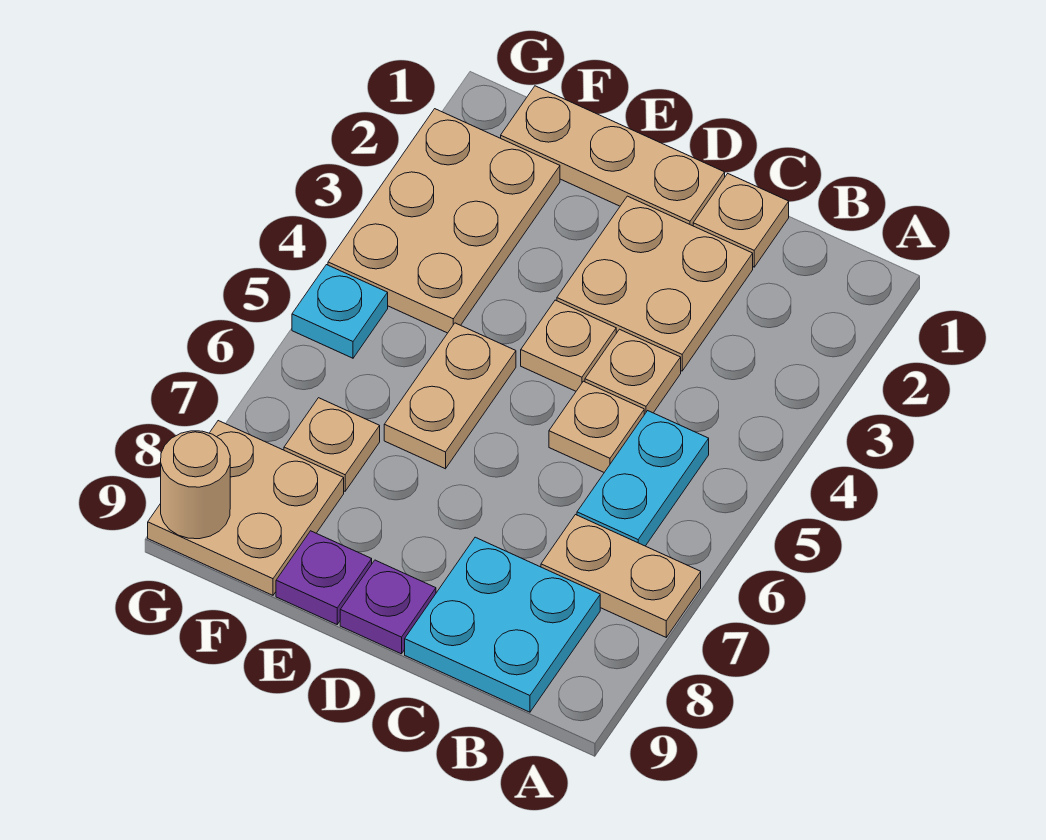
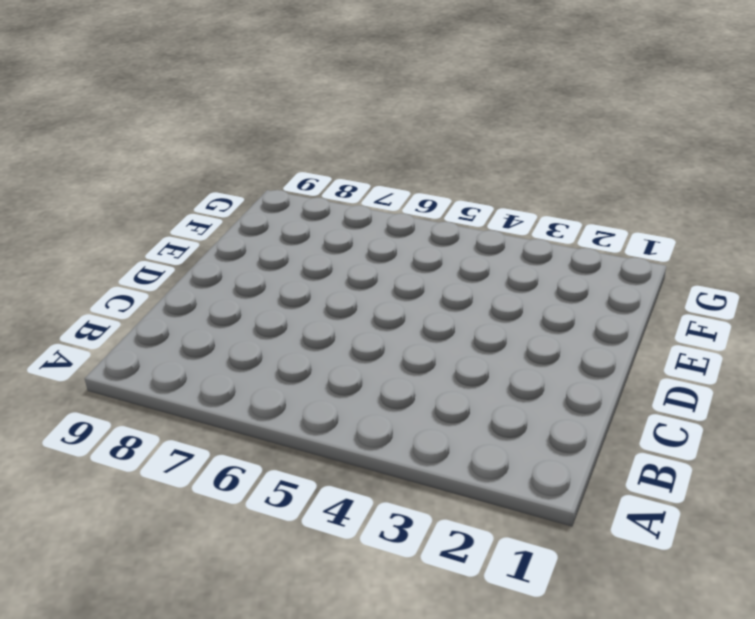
none -> tan plate A7:B7 level 1
none -> cyan plate B5:B6 level 1
none -> cyan plate B8:C9 level 1

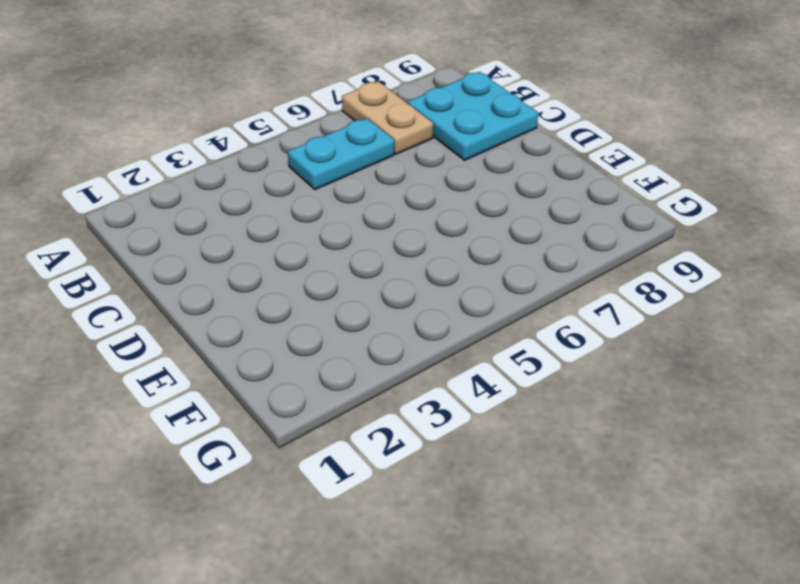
none -> tan plate C1 level 1
none -> tan plate C2:D3 level 1
none -> tan plate C4 level 1

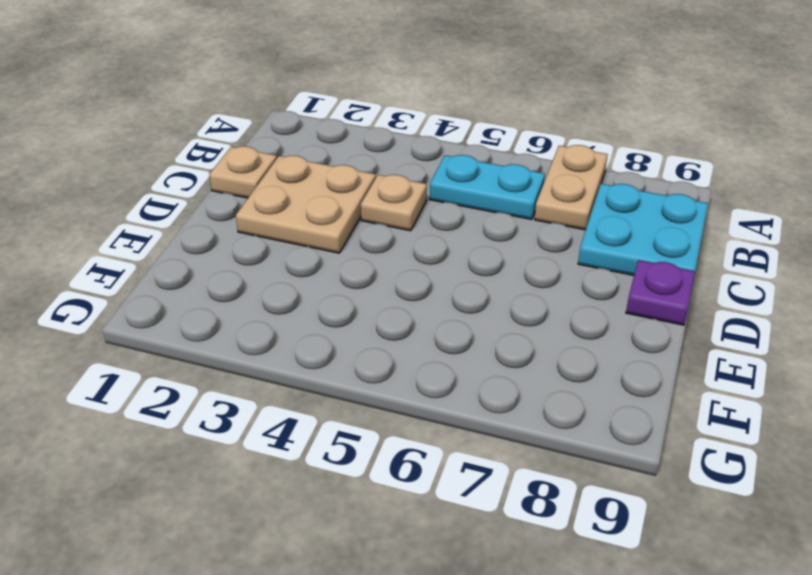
none -> tan plate C5 level 1
none -> tan plate D1:F1 level 1
none -> tan plate D4 level 1

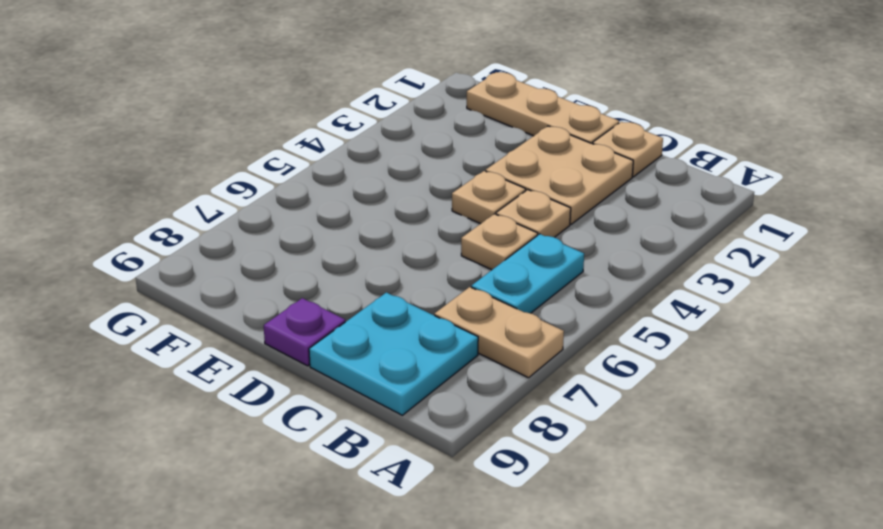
none -> tan plate E5:E6 level 1
none -> purple plate E9 level 1
none -> tan plate F2:G4 level 1

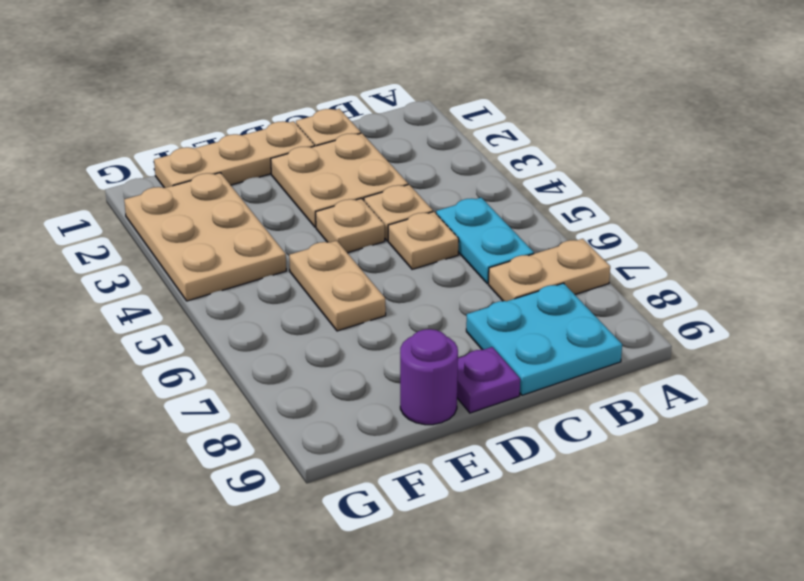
purple round brick E9 level 1 -> purple plate E9 level 1
none -> tan plate F7 level 1
none -> tan plate F8:G9 level 1
none -> cyan plate G5 level 1

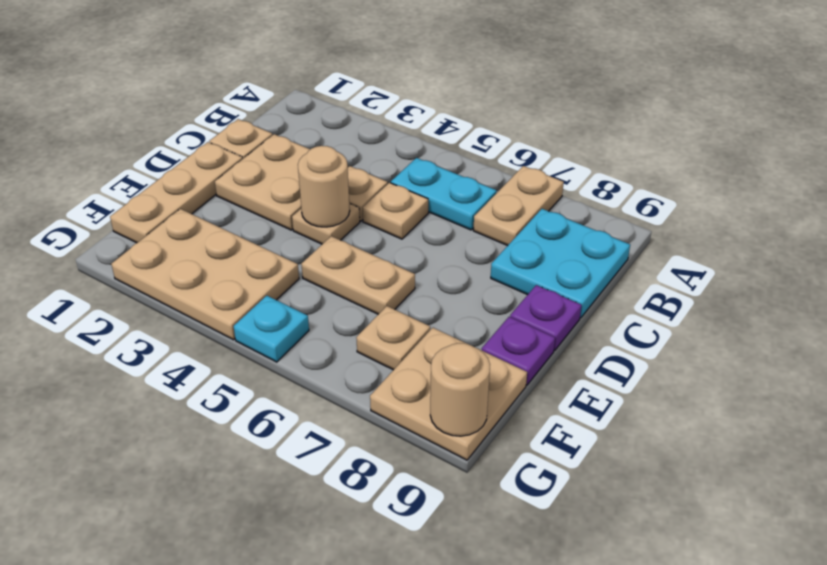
tan round brick D4 level 2 -> none

